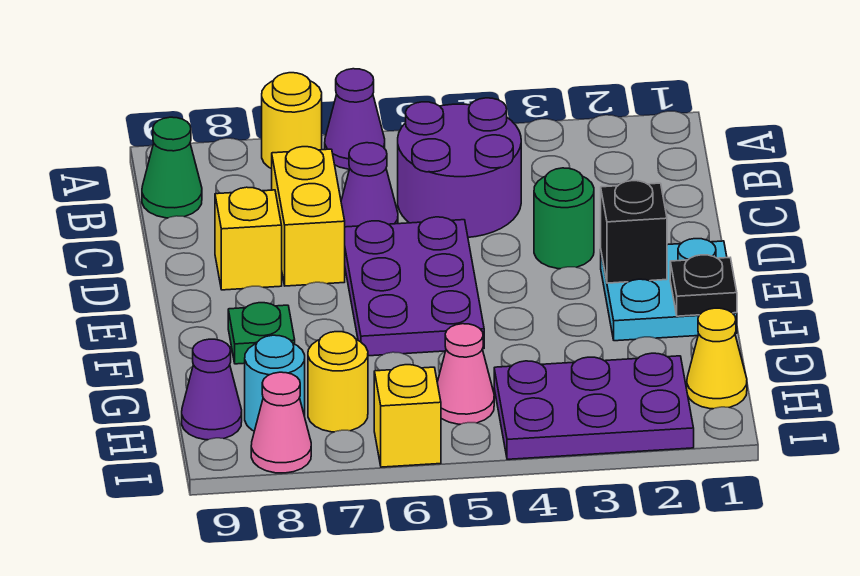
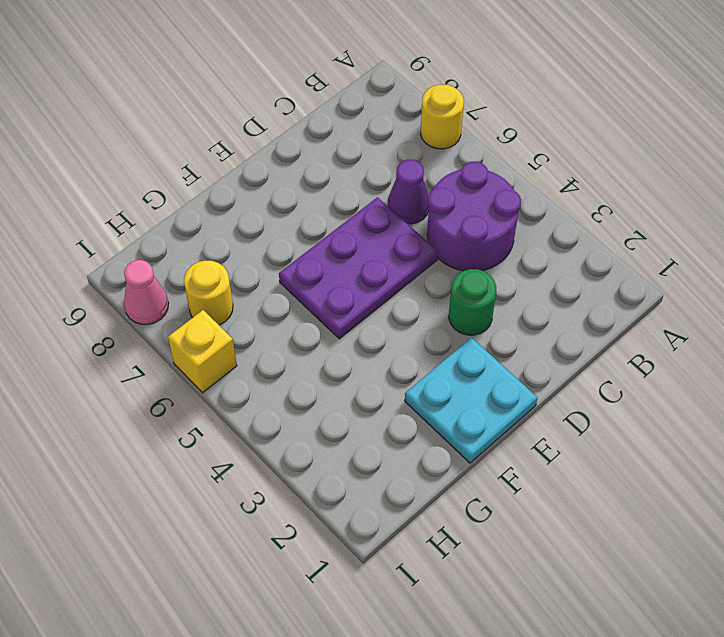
none -> purple cone A6 level 1
none -> green cone B9 level 1
none -> yellow brick C7:D7 level 1

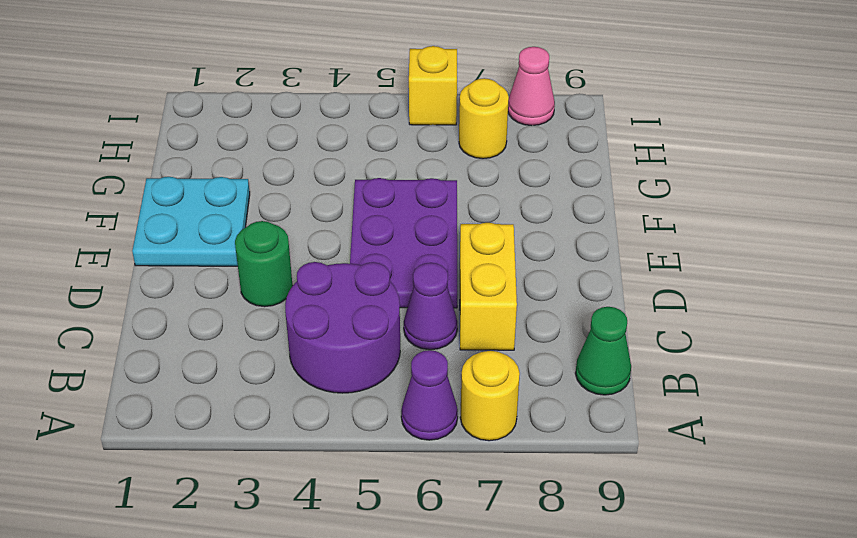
none -> yellow brick D8 level 1
none -> green plate F8 level 1
none -> yellow cone H1 level 1

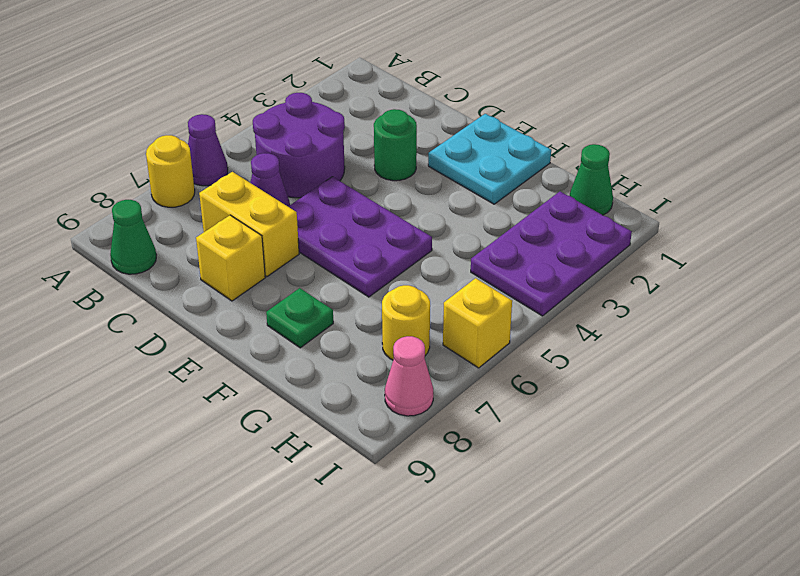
green cone H1 level 1 -> yellow cone H1 level 1
none -> pink cone H5 level 1
none -> cyan round brick H8 level 1
none -> purple cone H9 level 1

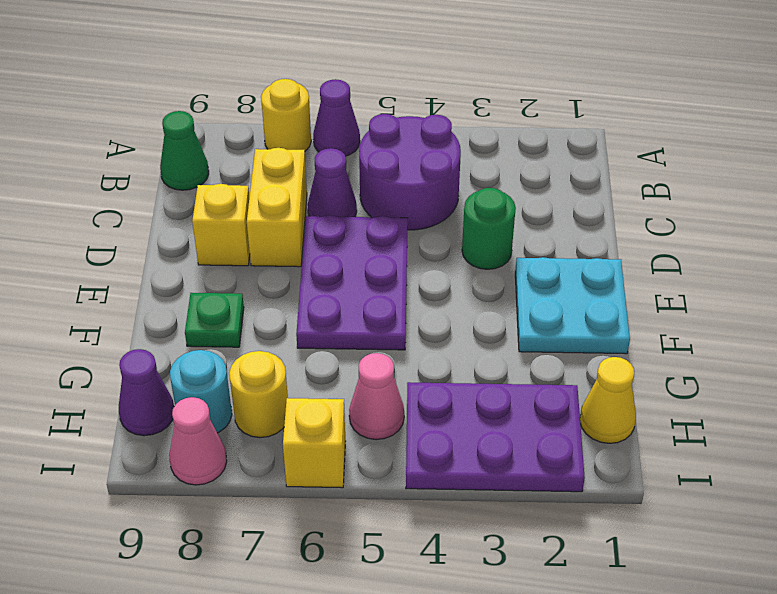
none -> black brick E2 level 2
none -> black plate F1 level 2

